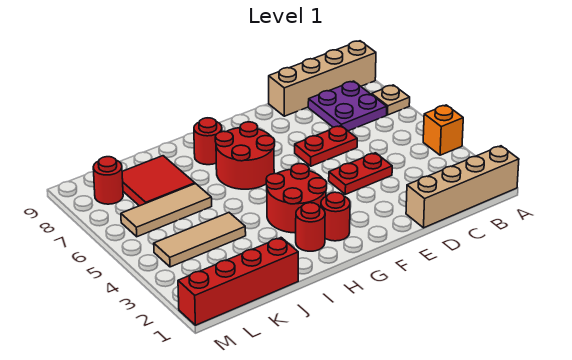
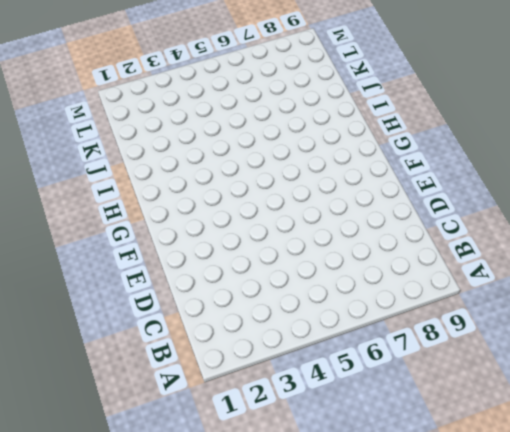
none -> tan brick A1:D1 level 1
none -> orange brick A4 level 1
none -> tan plate A7 level 1

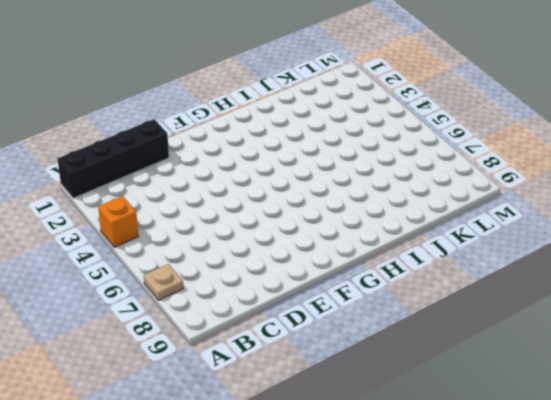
black brick A1:D1 level 1 -> tan brick A1:D1 level 1
none -> tan brick A9:D9 level 1
none -> purple plate B7:C8 level 1
none -> red plate D4:E4 level 1

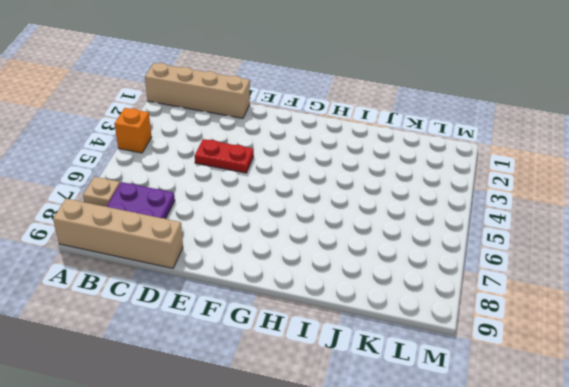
none -> red plate D6:E6 level 1
none -> red round brick G2 level 1
none -> red round brick G3:H4 level 1

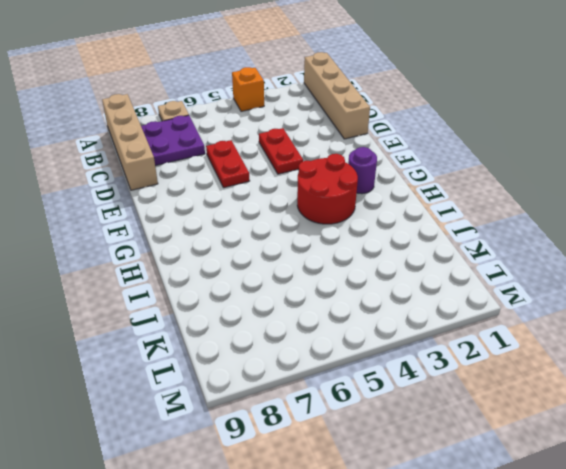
purple round brick G2 level 1 -> red round brick G2 level 1
none -> red round brick G6:H7 level 1
none -> red round brick H2 level 1
none -> red round brick H8 level 1

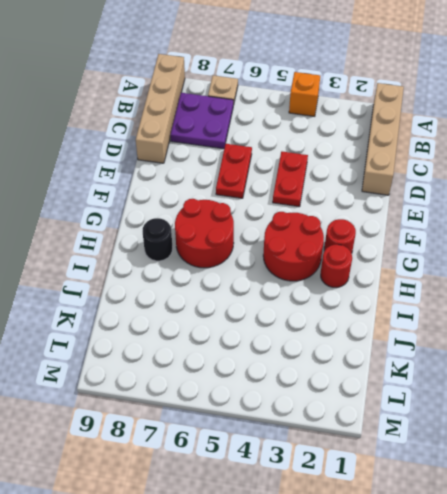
black round brick H8 level 1 -> red round brick H8 level 1
none -> red brick J1:M1 level 1
none -> tan tile J4:L4 level 1
none -> tan tile J6:L6 level 1

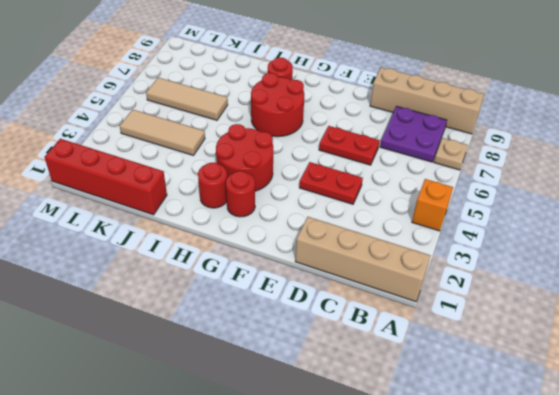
none -> red tile J7:K8 level 1
none -> red round brick L8 level 1

